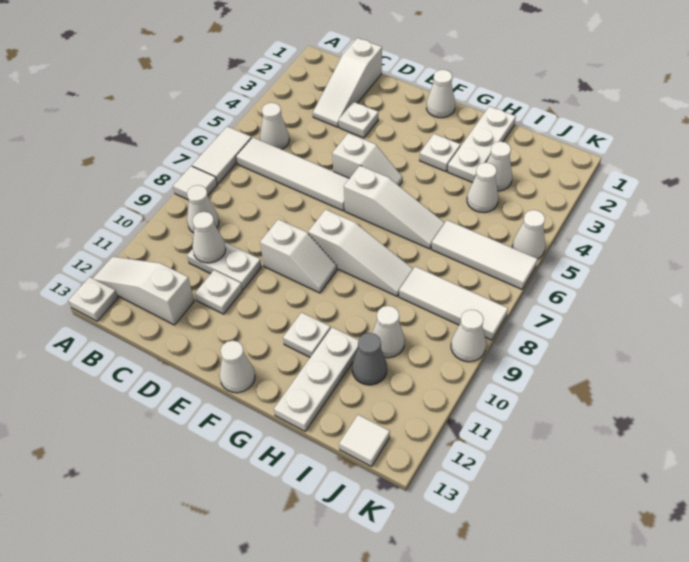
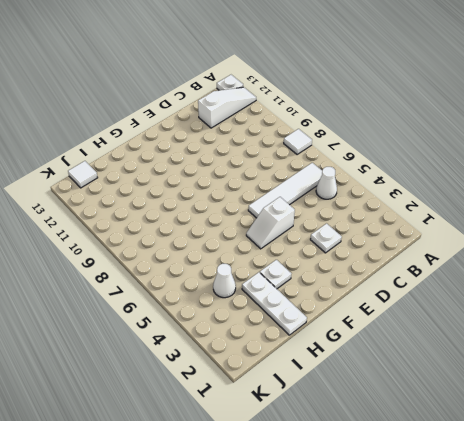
none -> white tile A6:A7 level 1
none -> white cone B9 level 1
none -> white slope C1:C3 level 1 top 1
none -> white plate C10:D10 level 1

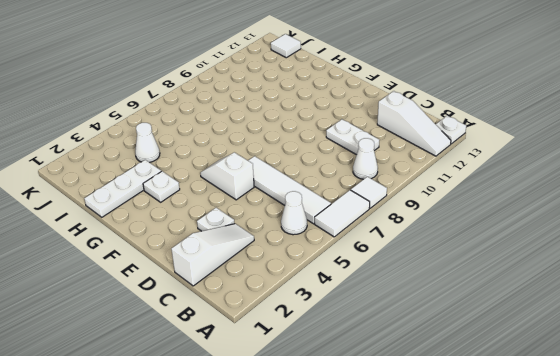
none -> white plate D11 level 1
none -> white slope E9:F9 level 1 top E
none -> white cone F1 level 1
none -> white slope F6:H6 level 1 top F

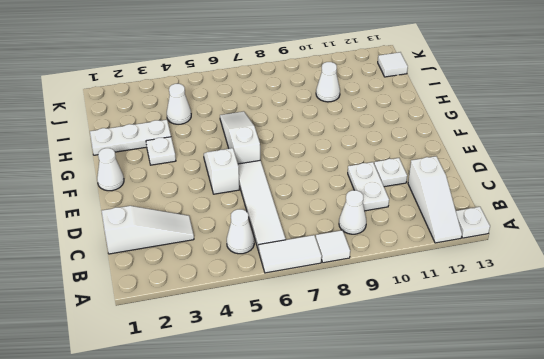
none -> white plate D3 level 1
none -> white slope E9:F9 level 1 top E
none -> white slope F8:H8 level 1 top F
none -> white cone F13 level 1

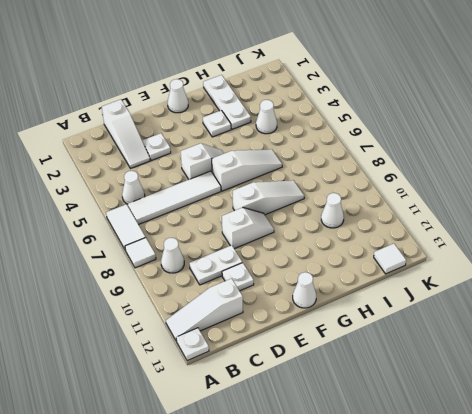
none -> white plate G11 level 1
none -> white plate H11:H13 level 1
none -> white cone I3 level 1
none -> white tile I6:K6 level 1

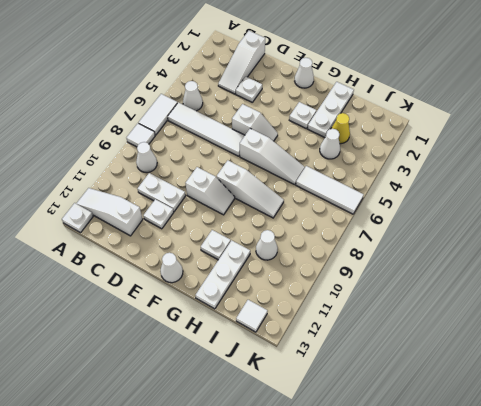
yellow cone I3 level 1 -> white cone I3 level 1
none -> white tile I8:K8 level 1
none -> grey cone I11 level 1
none -> white cone K5 level 1
none -> white cone K9 level 1

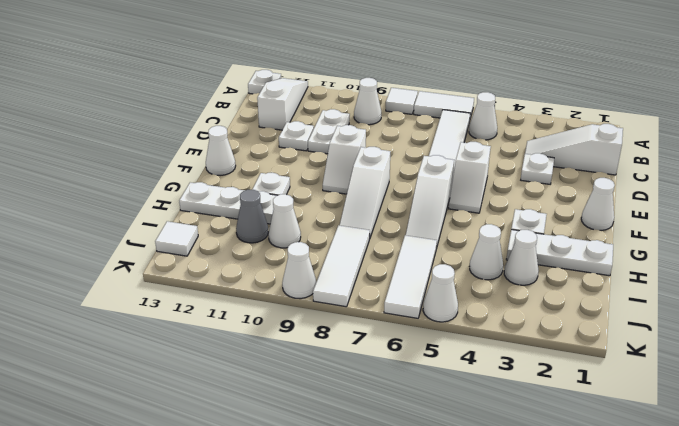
none -> white cone C10 level 2

